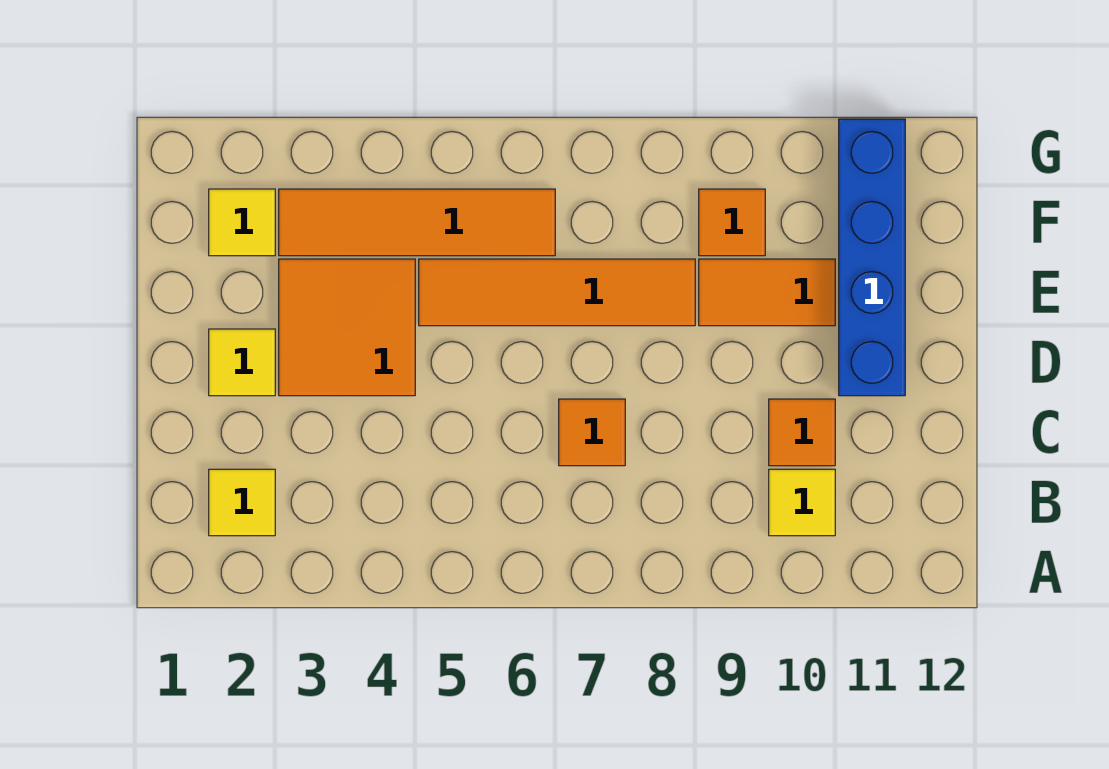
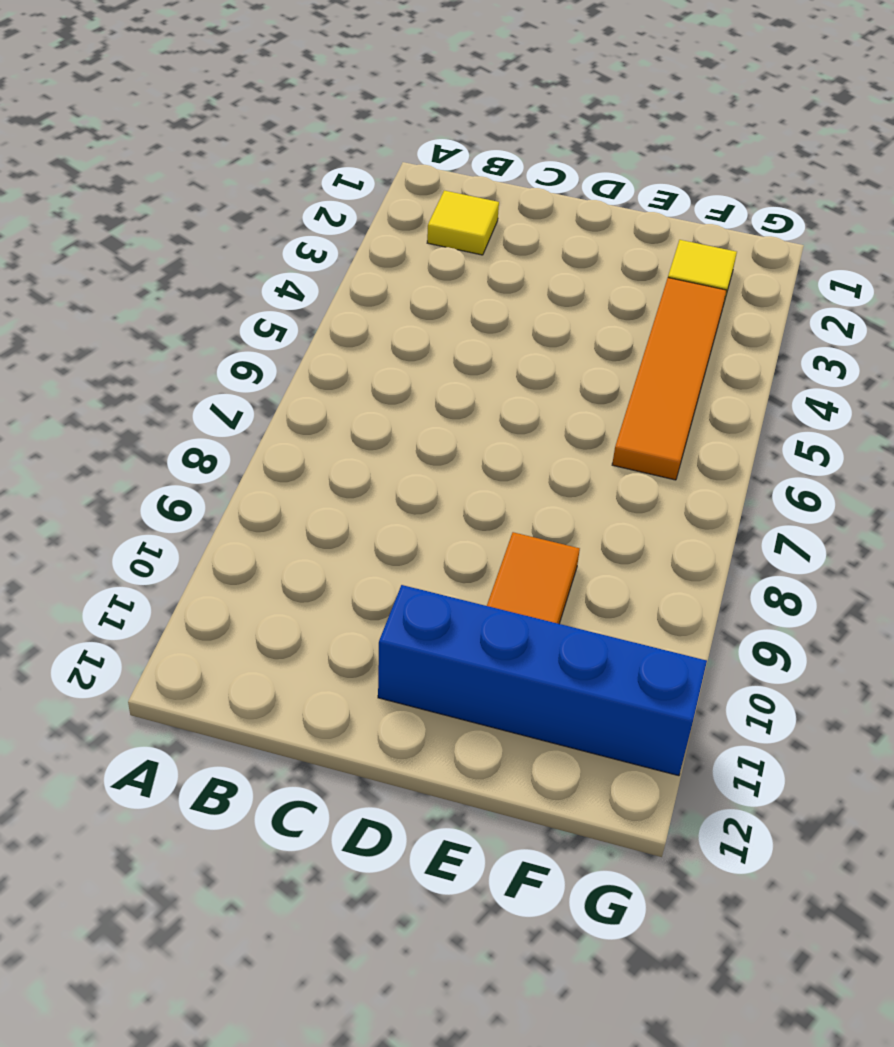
none -> yellow tile B10 level 1
none -> orange tile C7 level 1
none -> orange tile C10 level 1

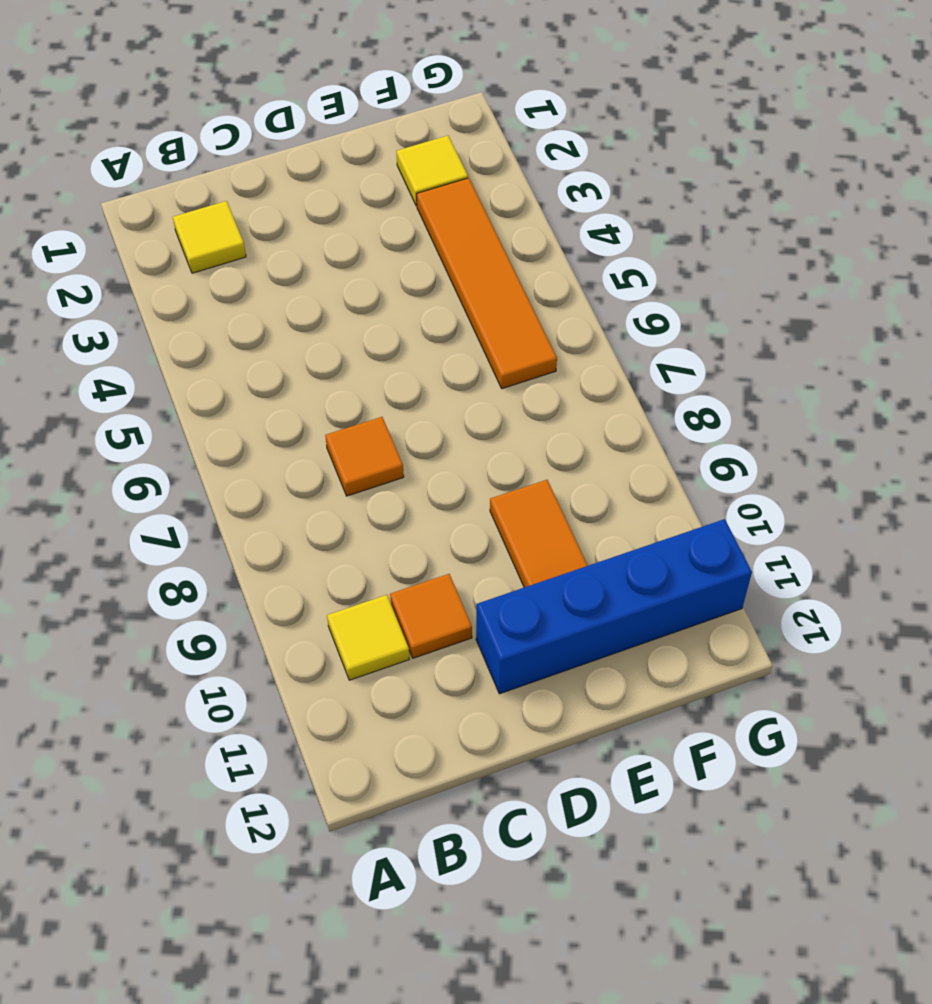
none -> yellow tile D2 level 1
none -> orange tile D3:E4 level 1
none -> orange tile E5:E8 level 1

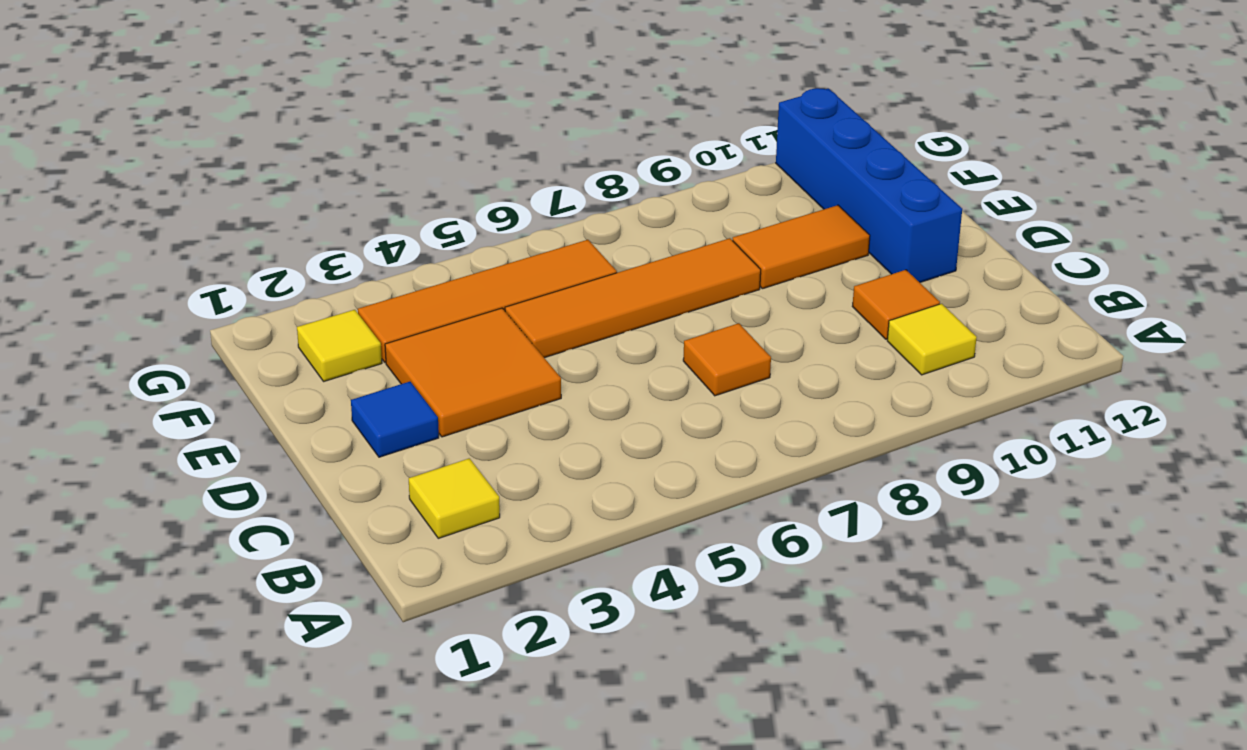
blue tile D2 level 1 -> yellow tile D2 level 1
none -> orange tile F9 level 1

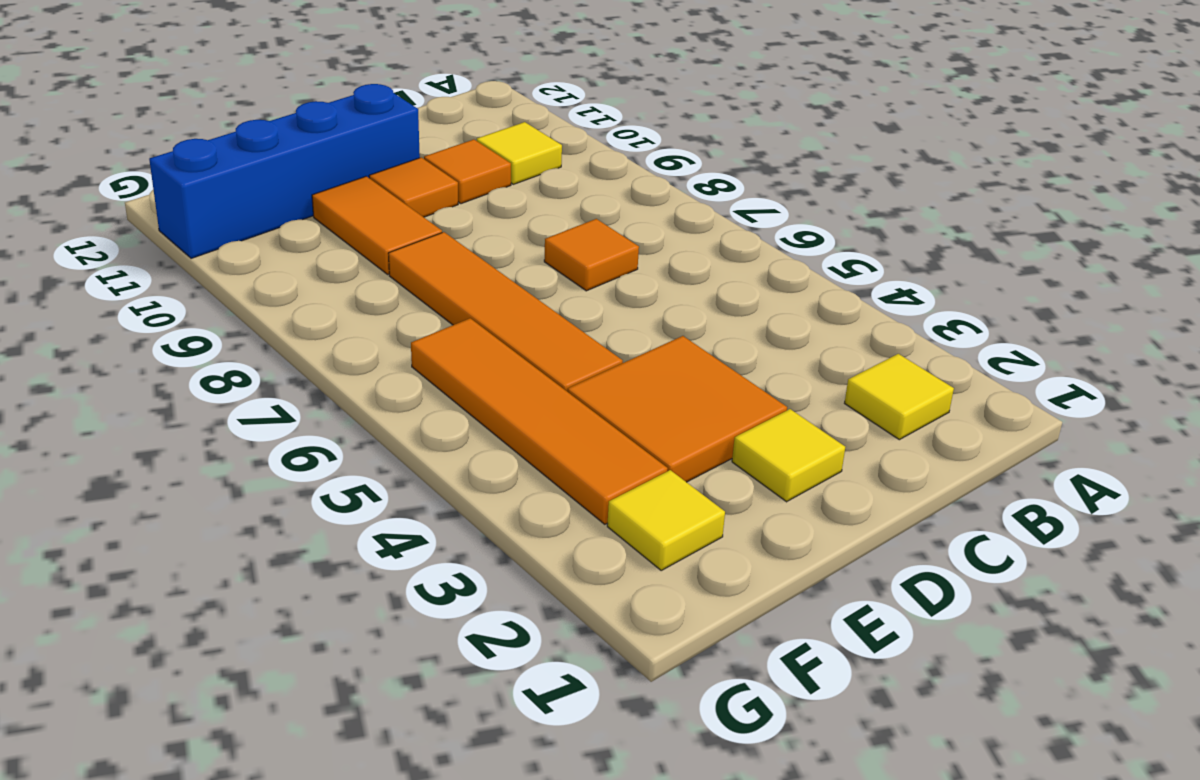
orange tile D10 level 1 -> orange tile F9 level 1

